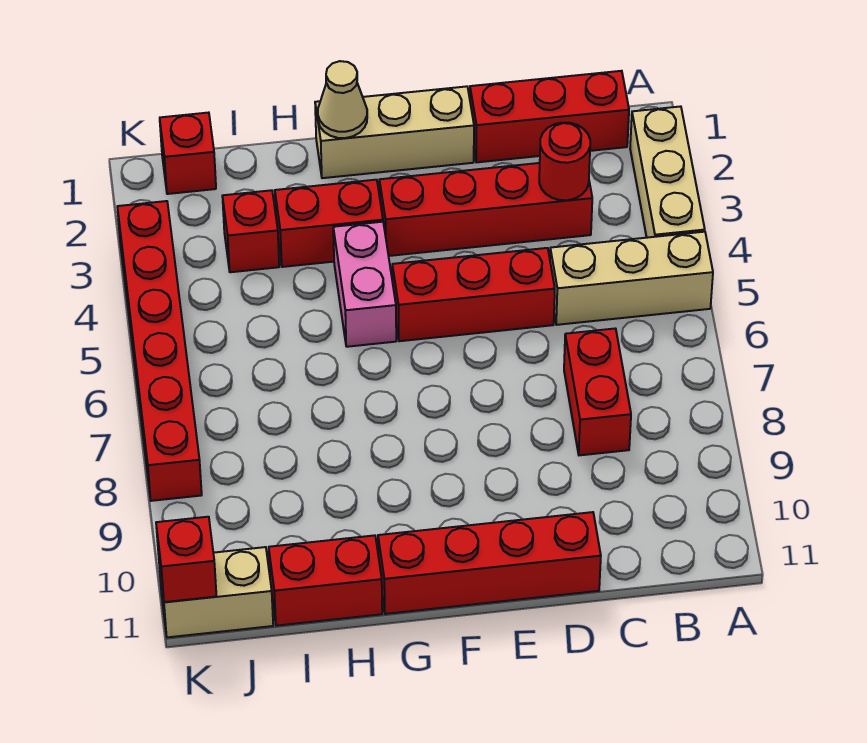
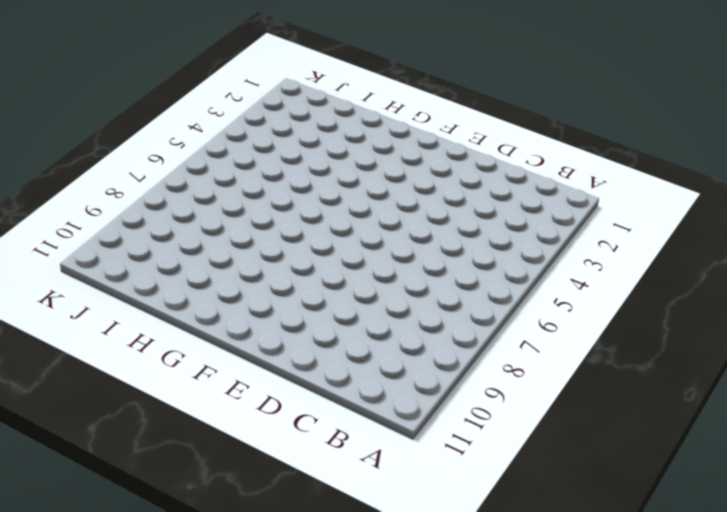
none -> tan brick A2:A4 level 1
none -> tan brick A5:C5 level 1
none -> red brick B1:D1 level 1

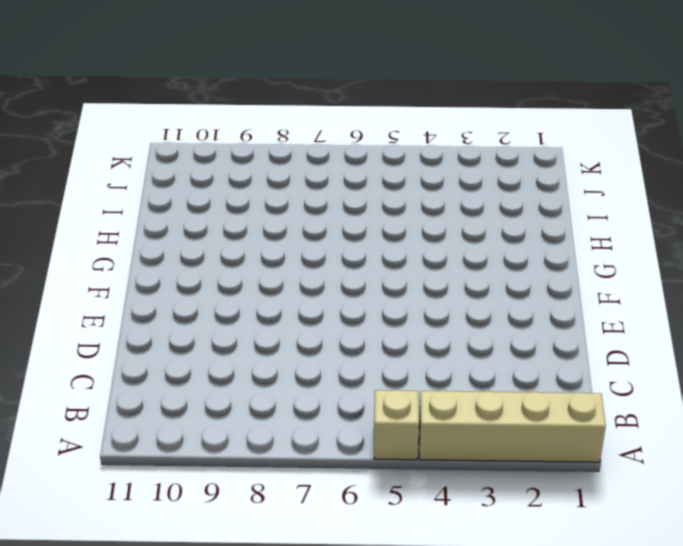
tan brick A1:A4 level 1 -> tan brick A2:A4 level 1
tan brick A5 level 1 -> tan brick A5:C5 level 1
none -> red brick B1:D1 level 1
none -> red brick C3:F3 level 1
none -> red brick C7:C8 level 1

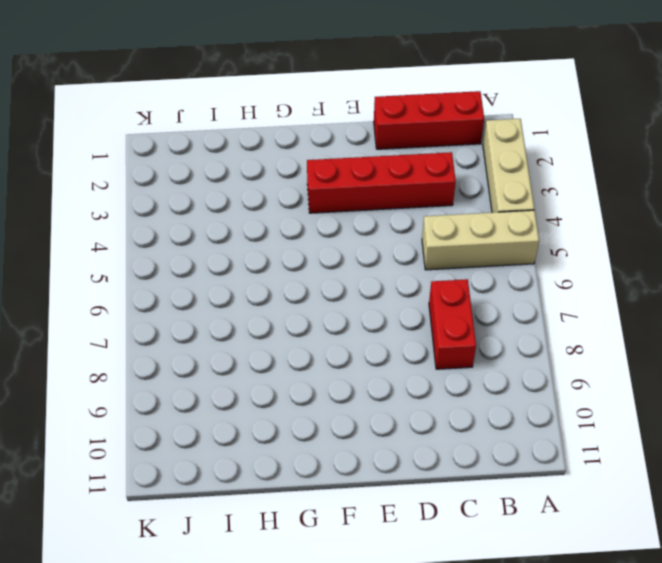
none -> red brick D5:F5 level 1
none -> red brick D11:G11 level 1
none -> tan brick E1:G1 level 1

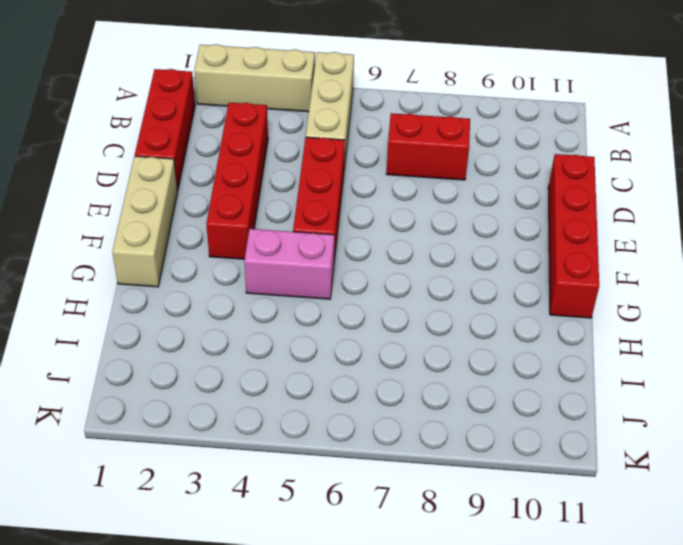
none -> red brick G3:H3 level 1
none -> red brick H11:I11 level 1
none -> red brick I3 level 1

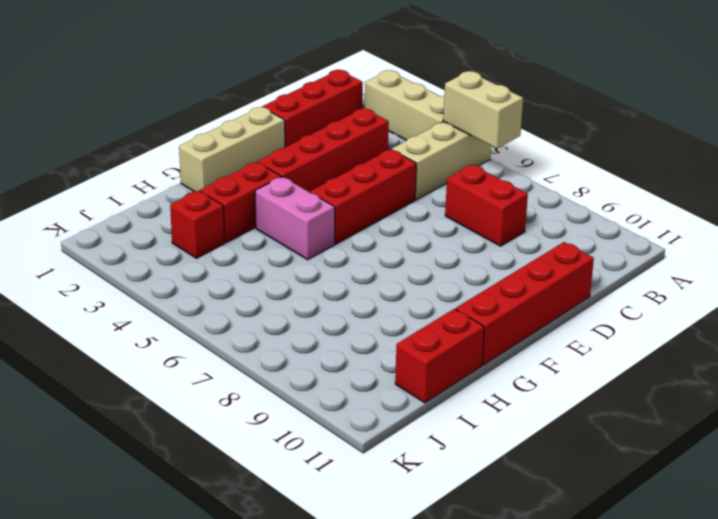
tan brick A5:A6 level 2 -> tan brick J11:K11 level 1
none -> red brick J1 level 1
none -> red brick K3:K8 level 1
none -> red round brick C3 level 2

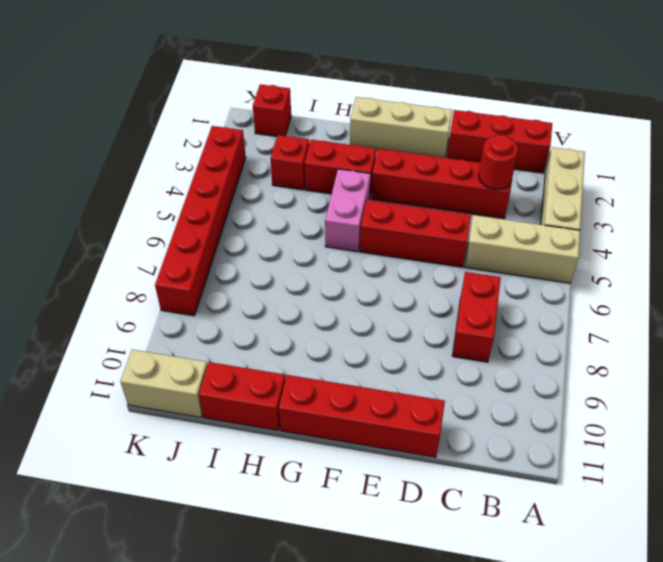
none -> tan cone G1 level 2
none -> red brick K11 level 2

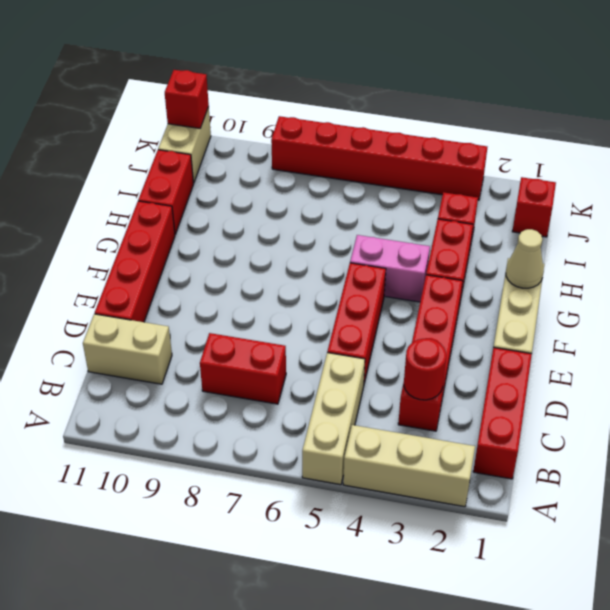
tan brick C10:C11 level 1 -> none

